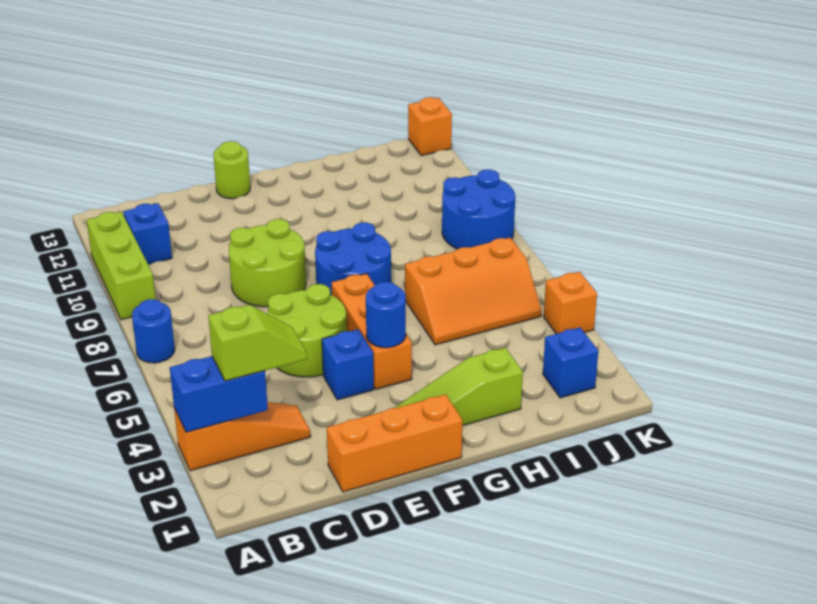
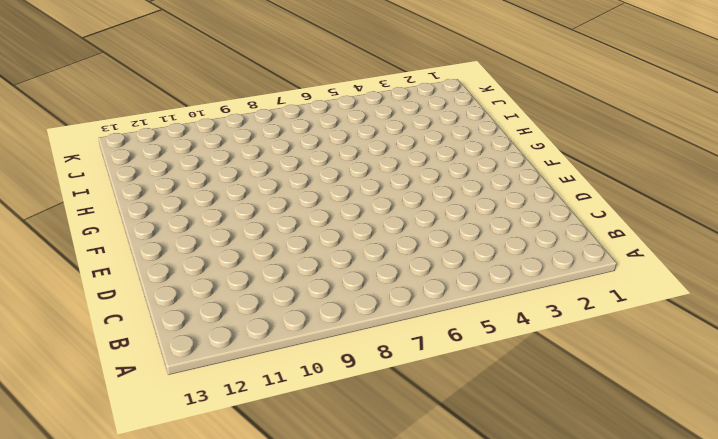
none -> orange slope A3:C3 level 1 top A
none -> blue round brick A7 level 1
none -> lime brick A9:A11 level 1

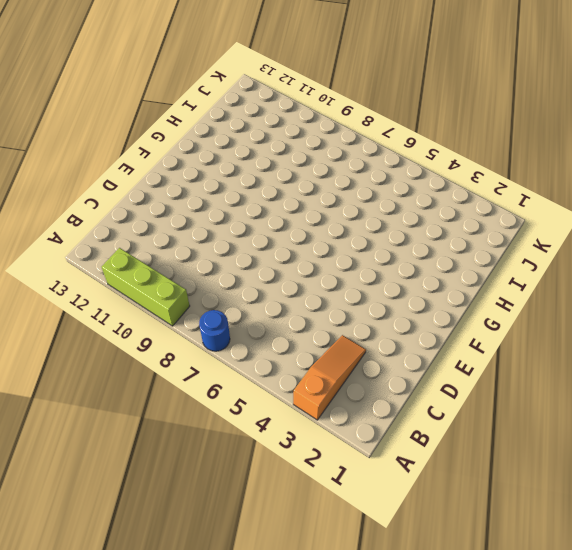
none -> blue brick B11 level 1
none -> orange brick D1:F1 level 1
none -> lime round brick D5:E6 level 1

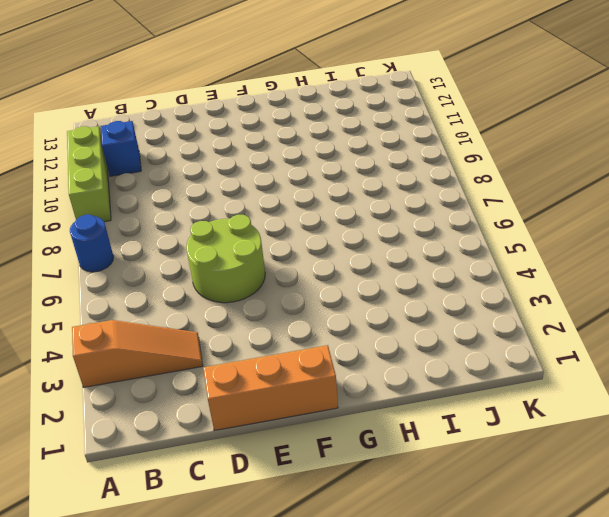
none -> lime round brick D8:E9 level 1
none -> blue brick E4 level 1
none -> lime round brick E13 level 1

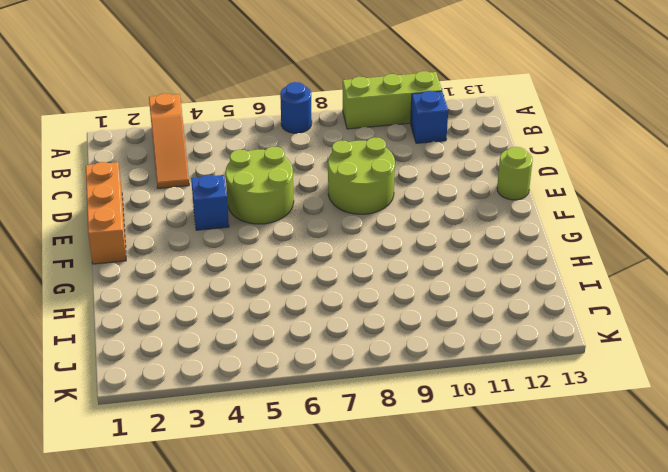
none -> lime slope F2:H2 level 1 top H
none -> orange brick F4:F6 level 1
none -> blue round brick F7:G8 level 1

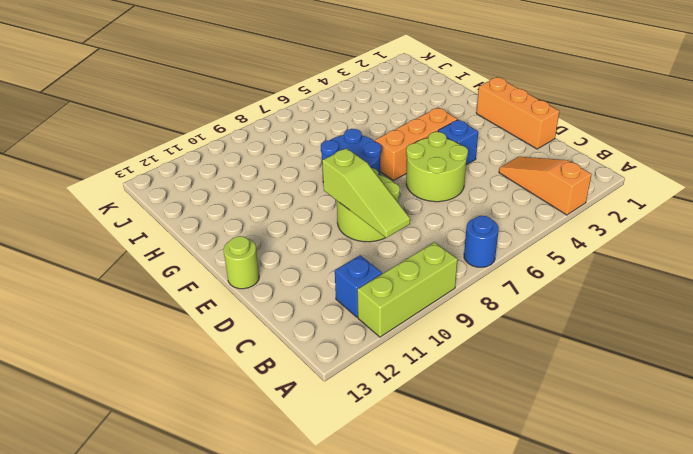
lime slope C9:E9 level 2 top E -> lime slope F2:H2 level 1 top H
none -> orange slope H5:J6 level 1 top 6
none -> blue brick J2 level 1
none -> blue round brick J8:K9 level 1

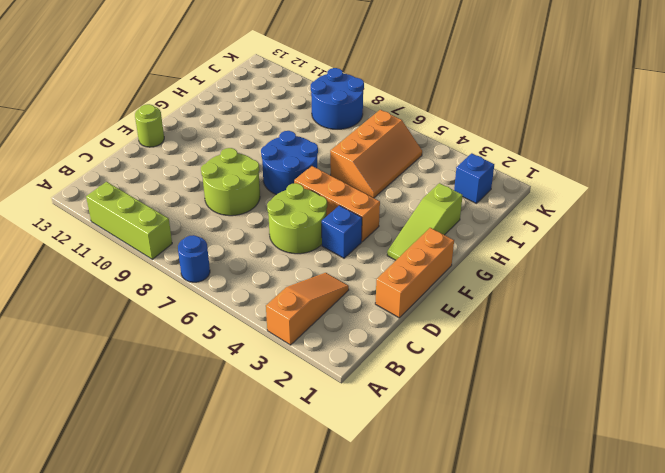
none -> blue brick B11 level 1
none -> orange brick K4 level 1
none -> orange brick K13 level 1

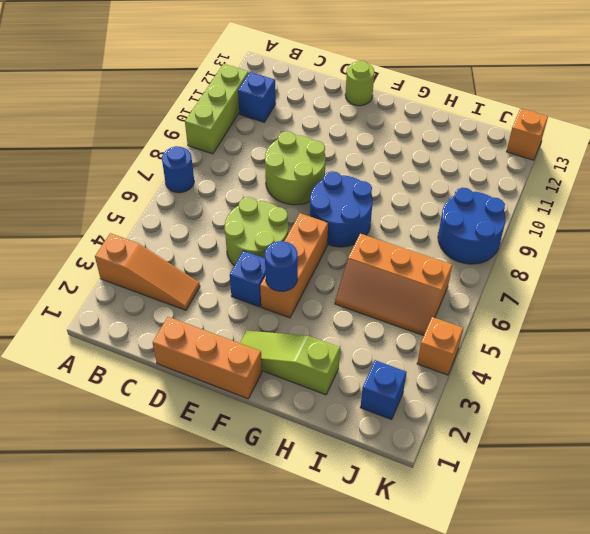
none -> blue brick A3:B3 level 2
none -> lime slope B3:C3 level 3 top B

